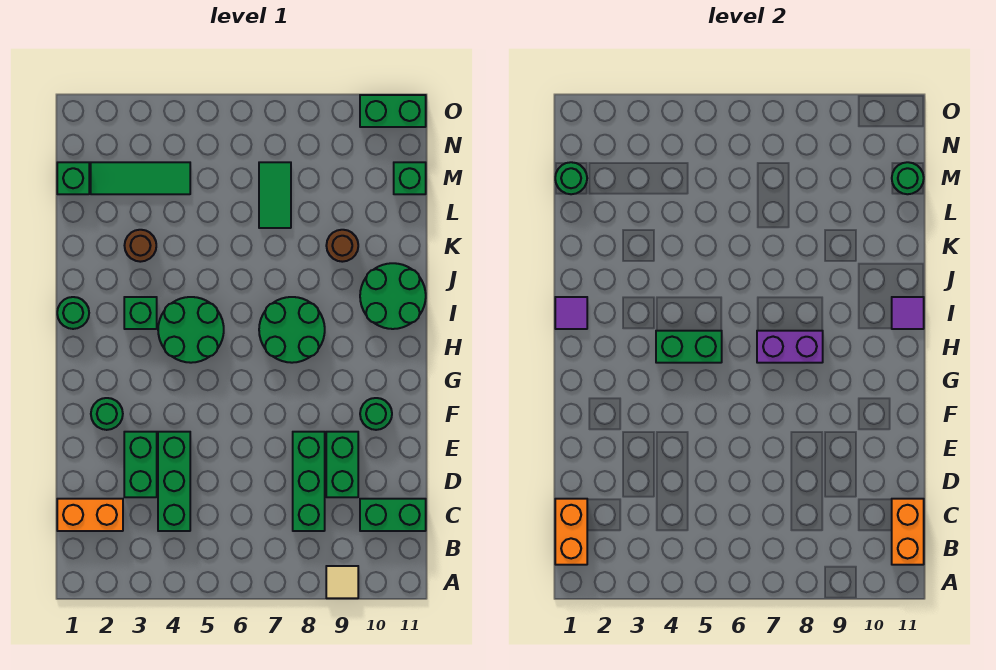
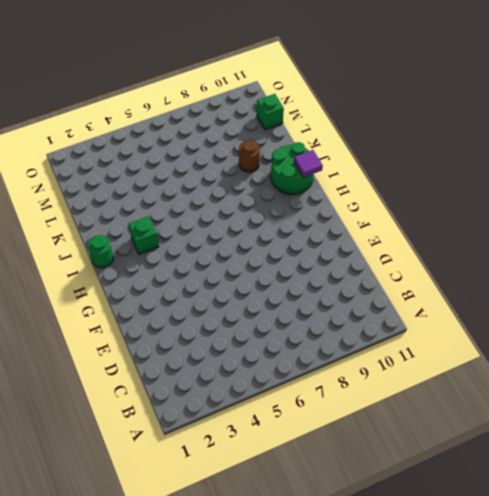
none -> tan tile A9 level 1
none -> orange brick C1:C2 level 1
none -> green brick C4:E4 level 1

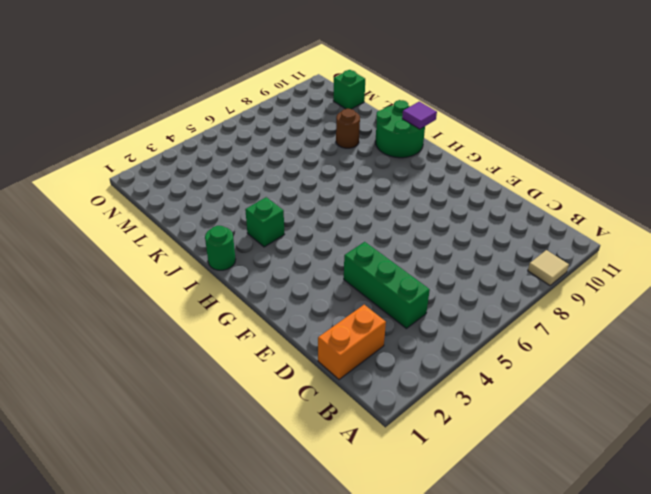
none -> green brick C8:E8 level 1
none -> green brick C10:C11 level 1
none -> green brick D3:E3 level 1

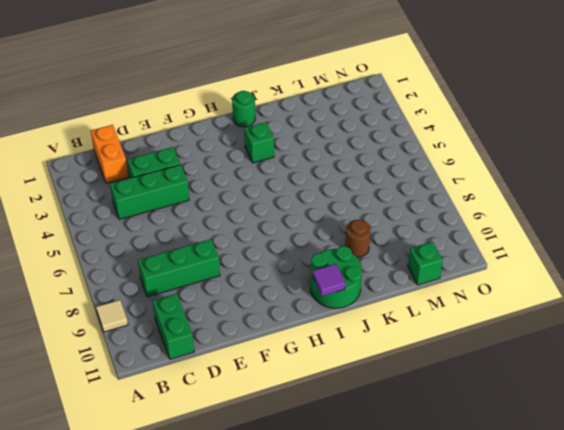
none -> green brick D9:E9 level 1
none -> green round brick F2 level 1
none -> green round brick F10 level 1

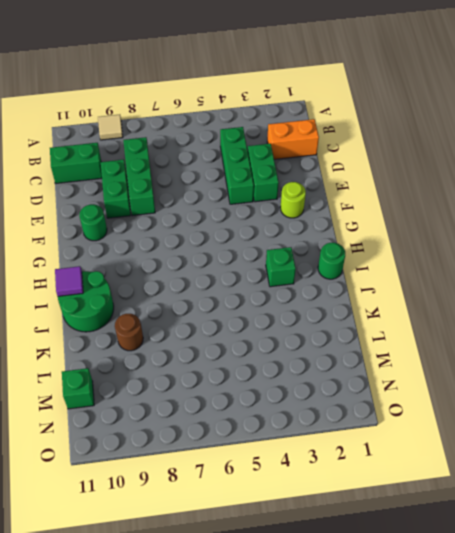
lime round brick F2 level 1 -> green round brick F2 level 1
none -> green round brick H4:I5 level 1
none -> green round brick H7:I8 level 1
none -> brown round brick K3 level 1

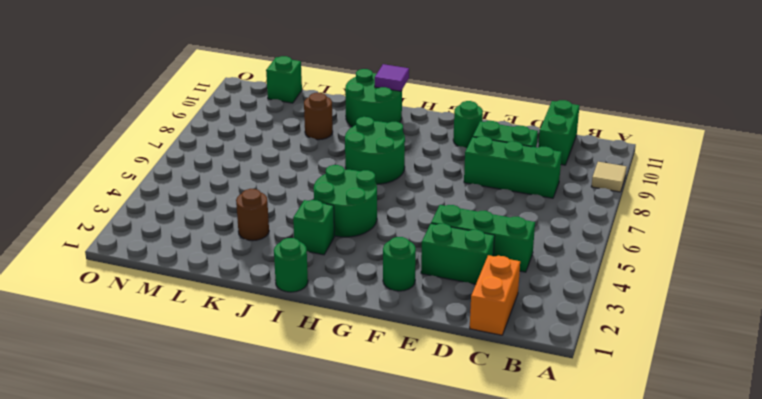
none -> green tile L7:M7 level 1
none -> green brick M1 level 1
none -> green tile M2:M4 level 1

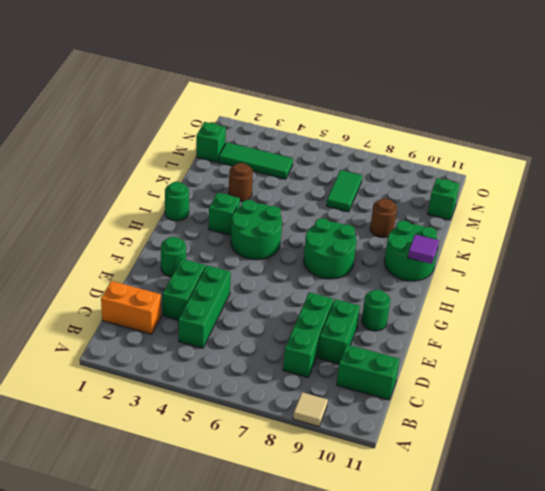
none -> green brick O10:O11 level 1
none -> orange brick B1:C1 level 2
none -> orange brick B11:C11 level 2

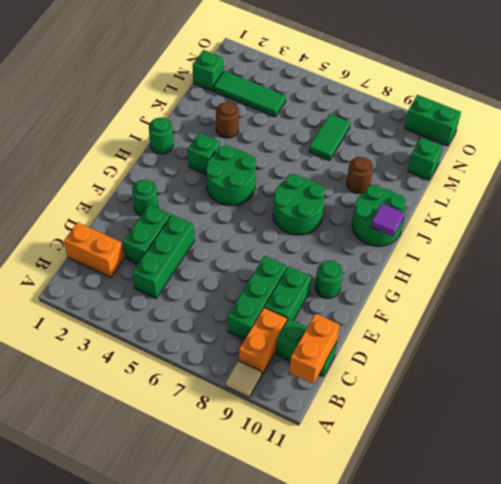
orange brick B9:C9 level 1 -> orange brick B1:C1 level 2
none -> green brick H4:H5 level 2
none -> purple brick H7:H8 level 2
none -> purple tile I1 level 2

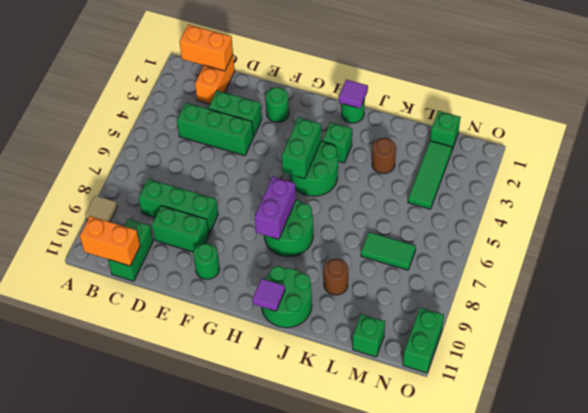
none -> green round brick M1 level 2
none -> green round brick M11 level 2

